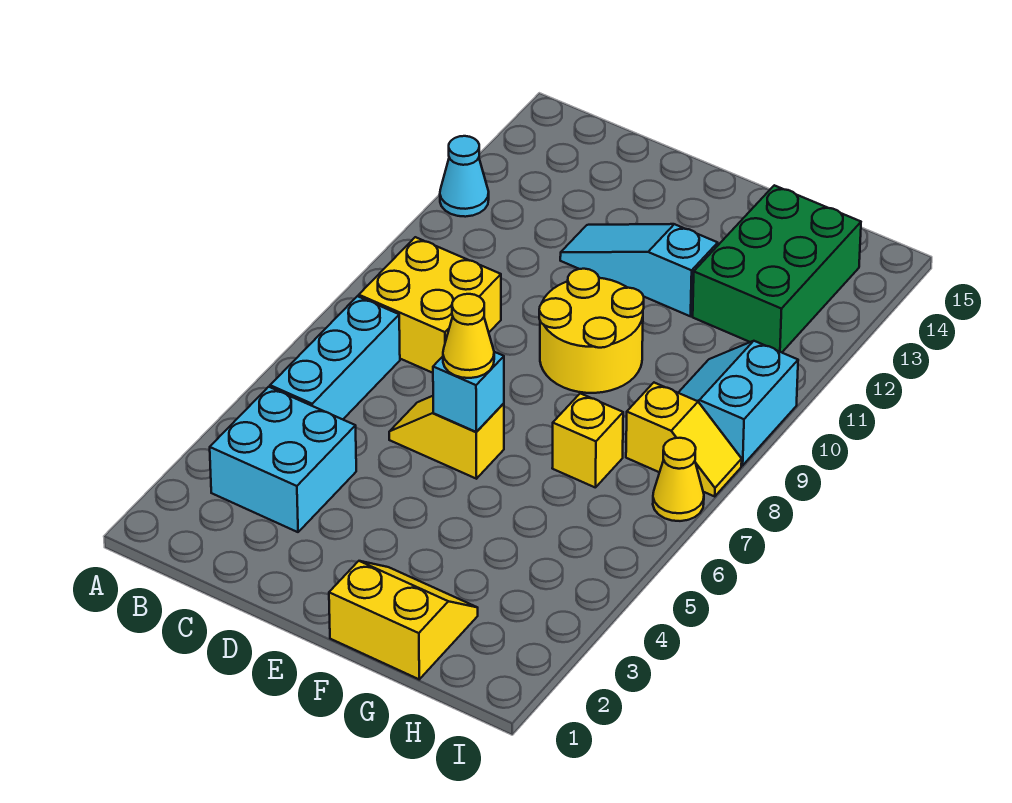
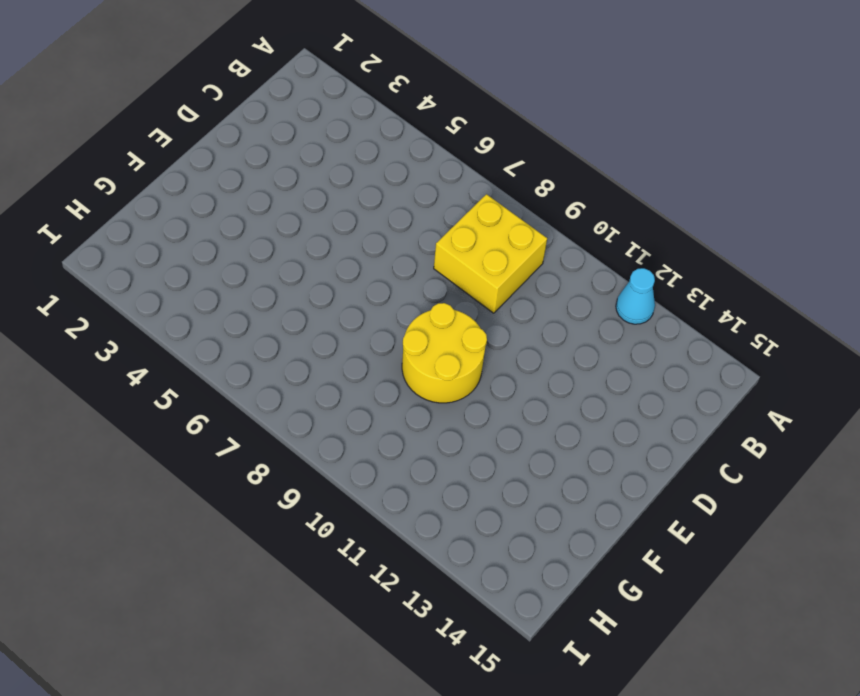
none -> cyan brick B3:C4 level 1
none -> cyan brick B5:B7 level 1
none -> yellow slope D6:E6 level 1 top E

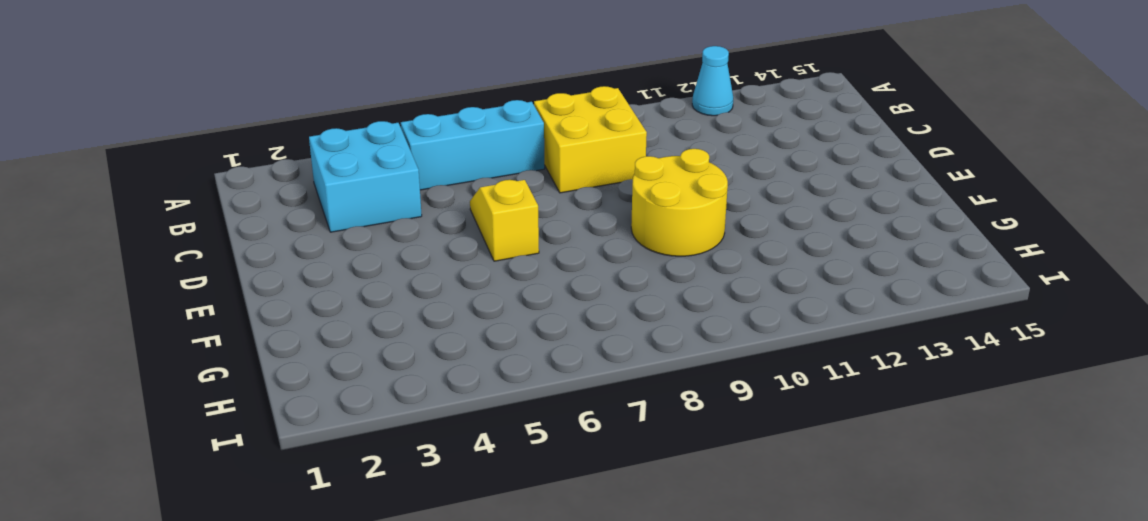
none -> cyan slope D12:F12 level 1 top F
none -> yellow slope F1:G2 level 1 top 1
none -> yellow brick G7 level 1

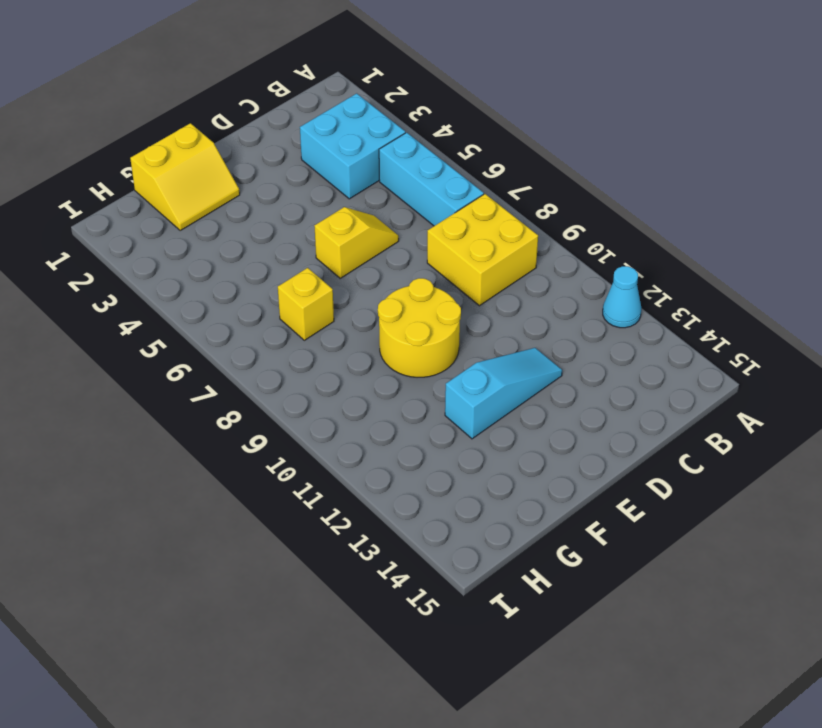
none -> green brick G12:H14 level 1
none -> yellow slope H8:I8 level 1 top H
none -> cyan slope H9:I10 level 1 top I

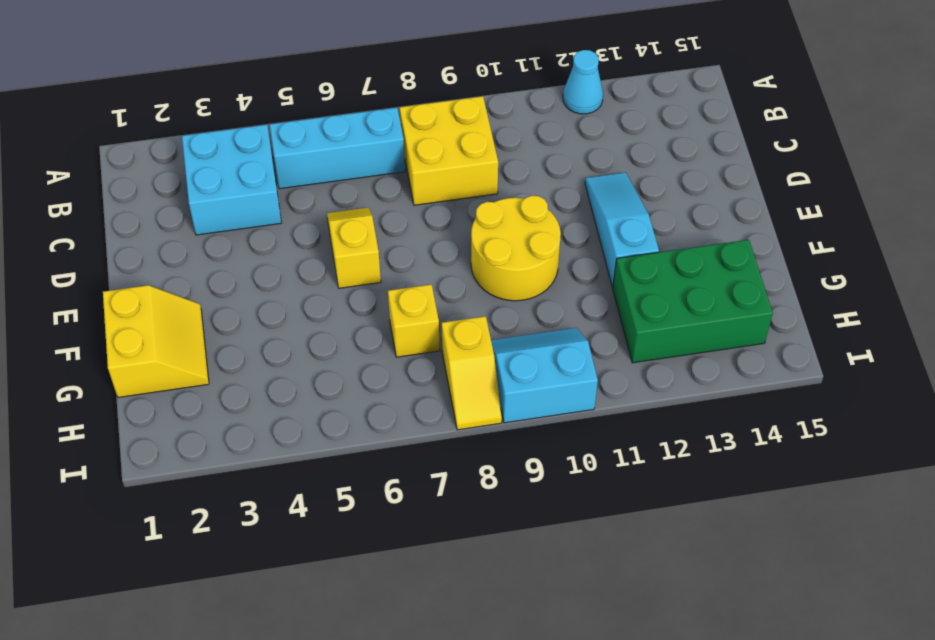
none -> yellow cone I7 level 1
none -> cyan brick E6 level 2
none -> yellow cone E6 level 3

